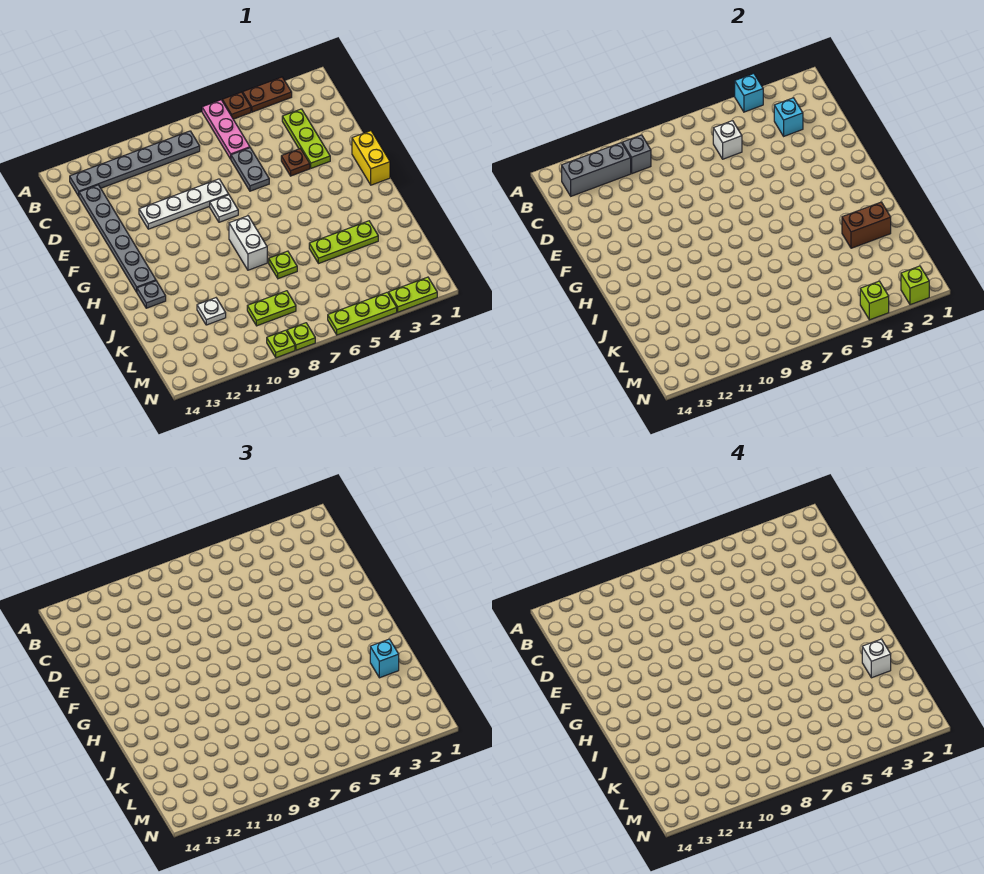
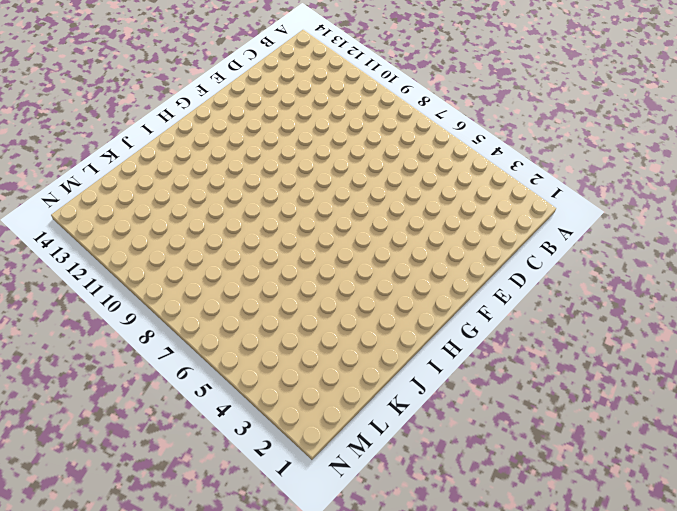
none -> brown plate A3:A4 level 1
none -> brown plate A5 level 1
none -> pink plate A6:C6 level 1
none -> grey plate B8:B13 level 1

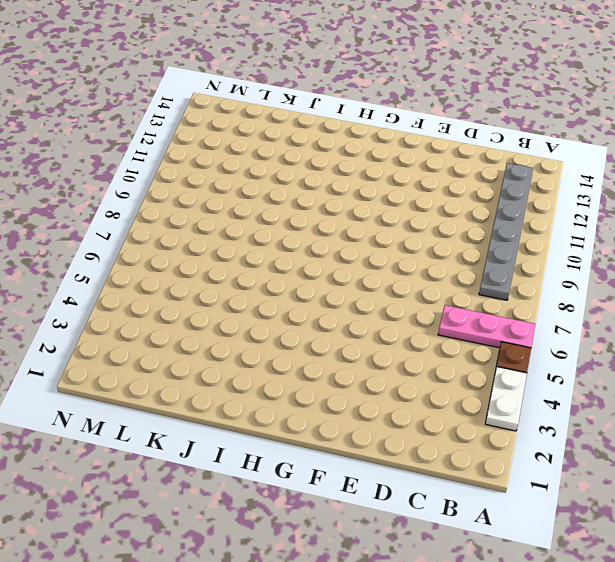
white plate A3:A4 level 1 -> brown plate A3:A4 level 1
none -> lime plate C3:E3 level 1
none -> grey plate C13:H13 level 1
none -> grey plate D6:E6 level 1
none -> brown plate E4 level 1

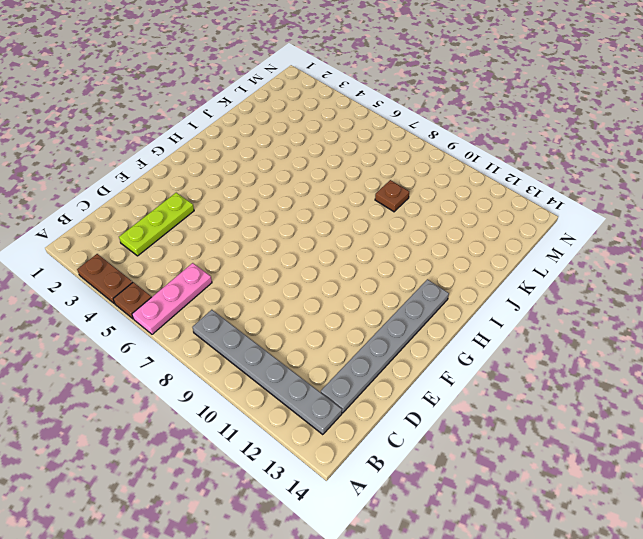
brown plate K9 level 1 -> brown plate E4 level 1
none -> grey plate D6:E6 level 1
none -> white plate E8:E11 level 1
none -> yellow brick F1:G1 level 1
none -> white plate F8 level 1

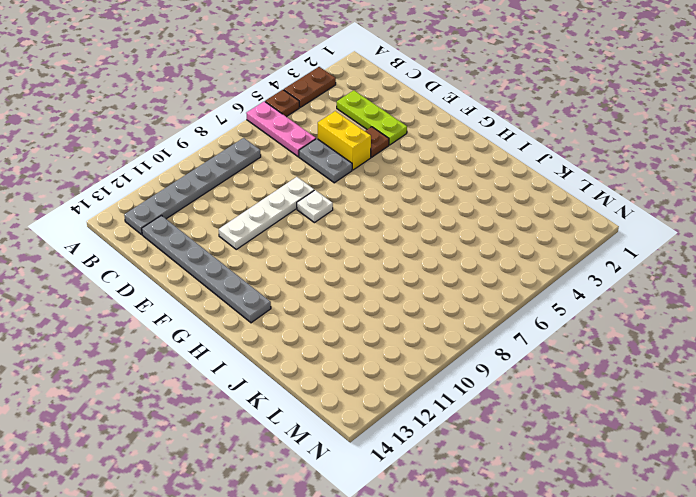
yellow brick D5:E5 level 1 -> yellow brick F1:G1 level 1
none -> white brick H8:I8 level 1
none -> grey plate I13 level 1
none -> lime plate J3:J5 level 1
none -> lime plate J7 level 1

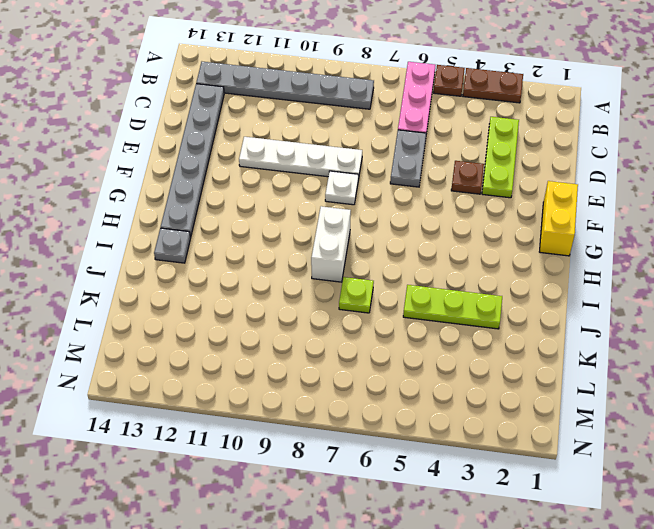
none -> white plate K11 level 1
none -> lime plate L8:L9 level 1
none -> lime plate N2:N3 level 1
none -> lime plate N4:N6 level 1

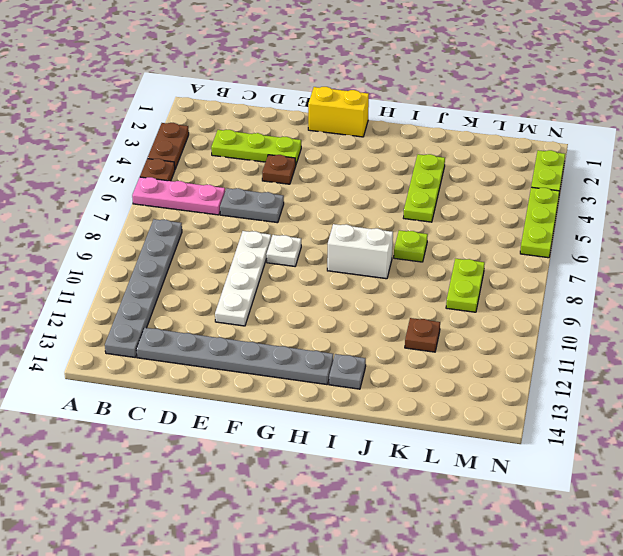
brown plate K11 level 1 -> white plate K11 level 1
none -> lime plate N8 level 1
none -> lime plate N9 level 1
none -> cyan brick A4 level 2
none -> grey brick B10 level 2

